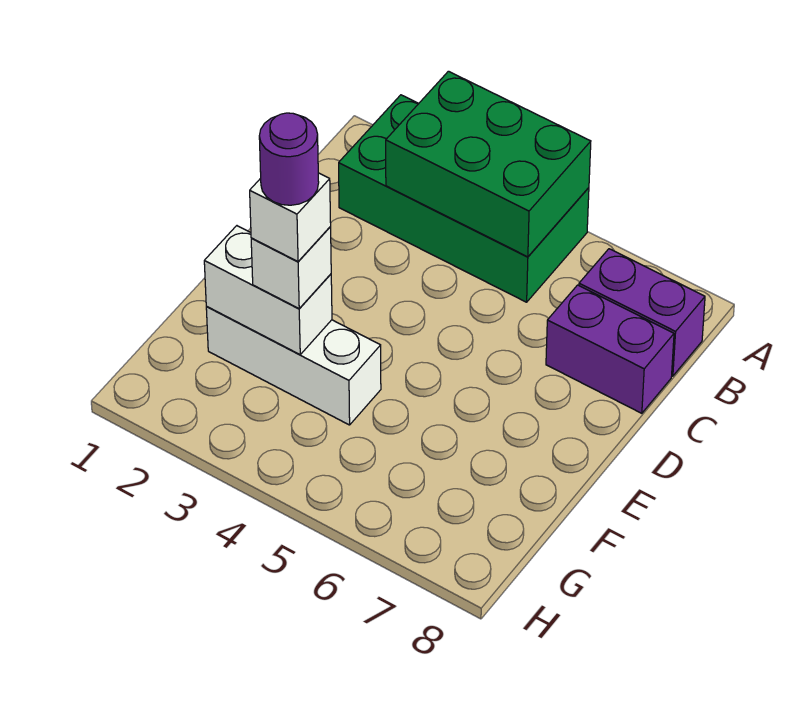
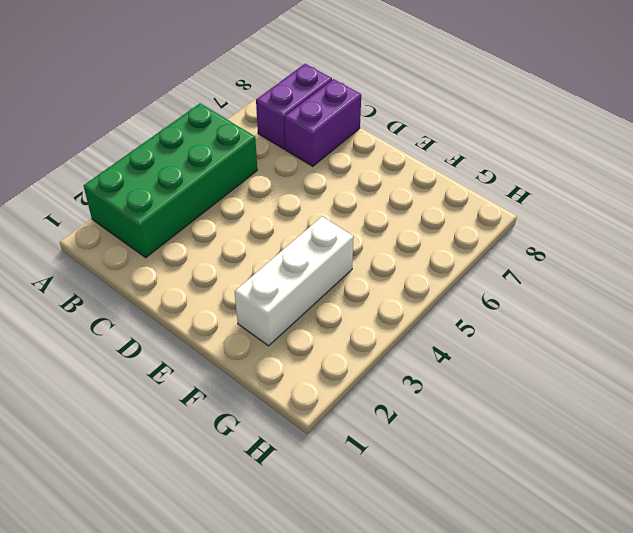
none -> green brick A3:B5 level 2
none -> white brick F2:F3 level 2

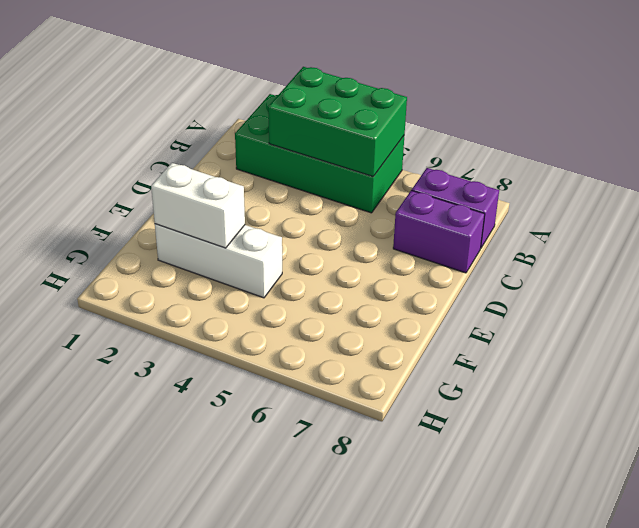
none -> white brick F3 level 3
none -> white brick F3 level 4

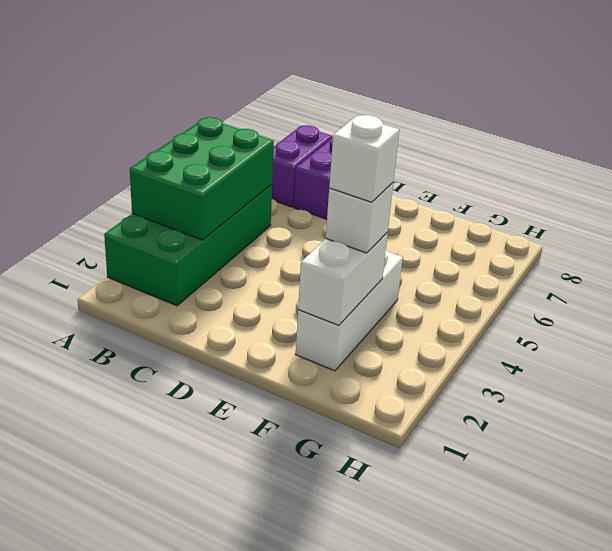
none -> purple round brick F3 level 5

